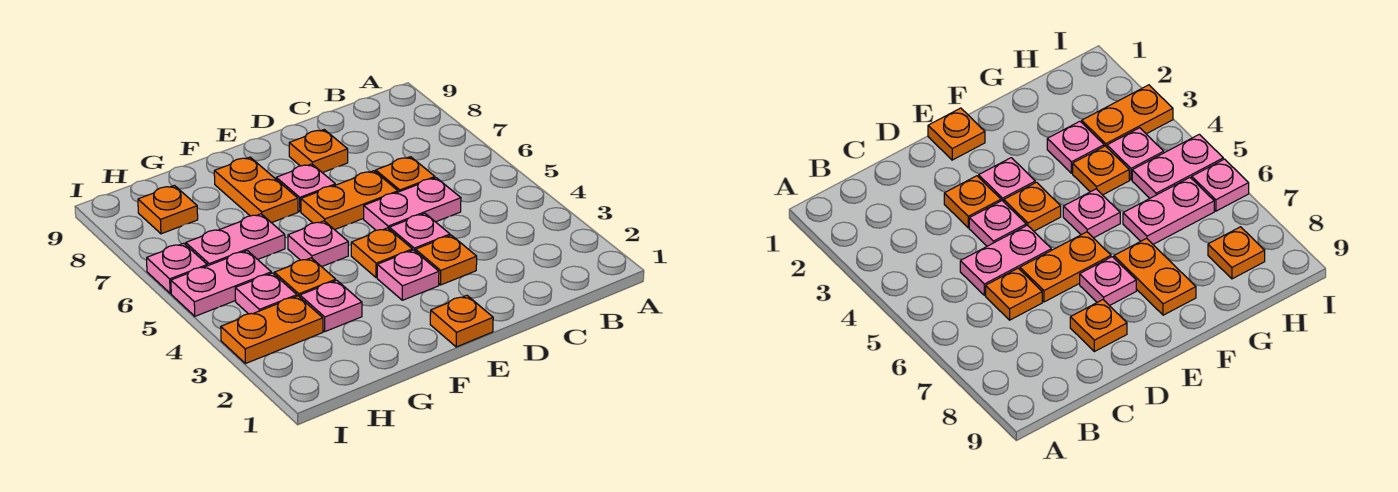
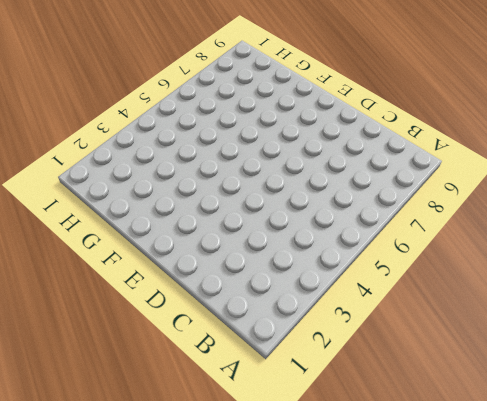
none -> pink plate C5:D5 level 1
none -> orange plate C6 level 1
none -> orange plate D3 level 1

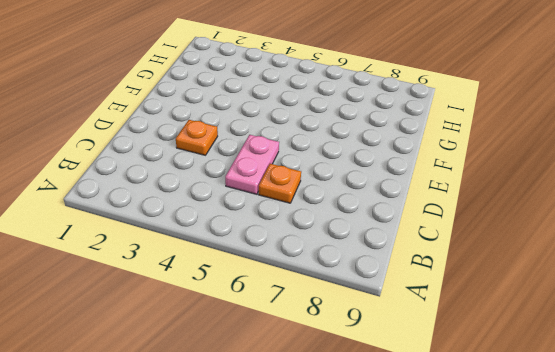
none -> pink plate D4 level 1
none -> orange plate D6:E6 level 1
none -> orange plate D8 level 1

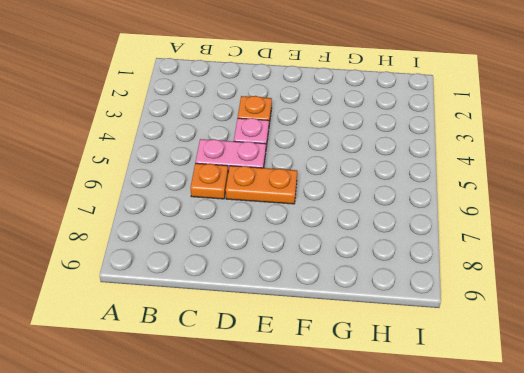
none -> orange plate D8 level 1
none -> orange plate E1 level 1
none -> pink plate E3 level 1

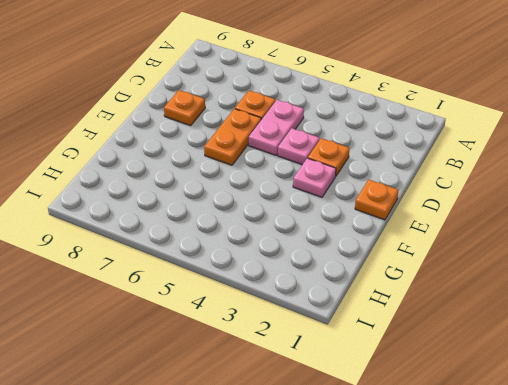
none -> orange plate E4 level 1
none -> pink plate E7 level 1
none -> pink plate F5 level 1

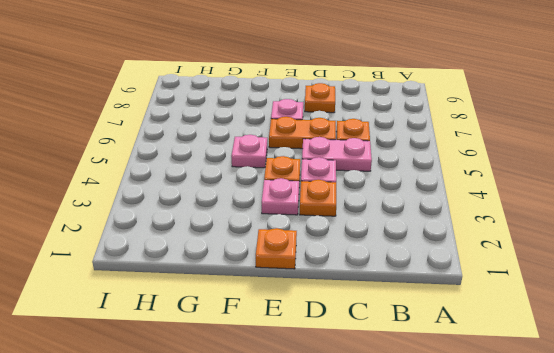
none -> orange plate F7:F8 level 1
none -> pink plate G3 level 1
none -> orange plate G4 level 1

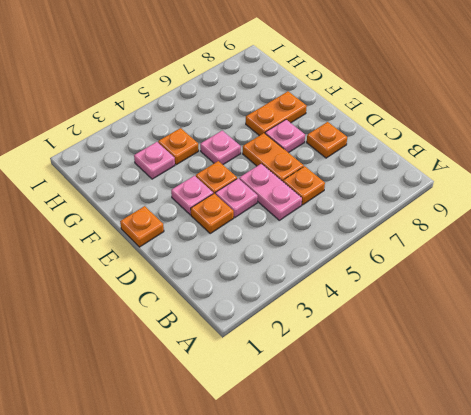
none -> pink plate G6:H6 level 1
none -> orange plate H3:I3 level 1
none -> pink plate H4 level 1

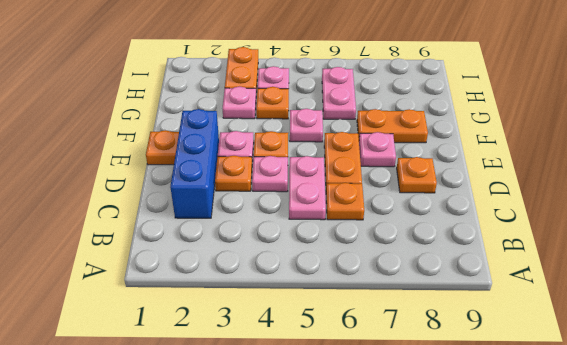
blue brick C2:E2 level 1 -> none
none -> pink plate H5:I5 level 1
none -> orange plate H8 level 1
none -> pink plate I6 level 1

